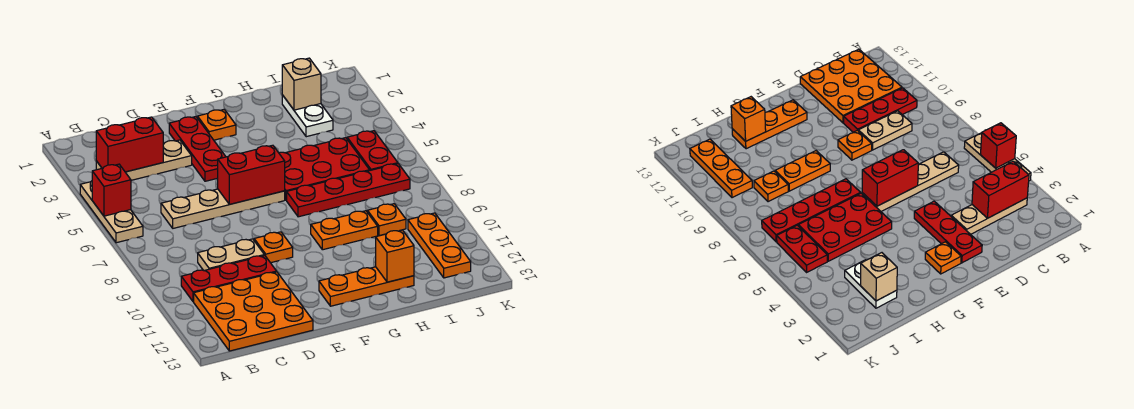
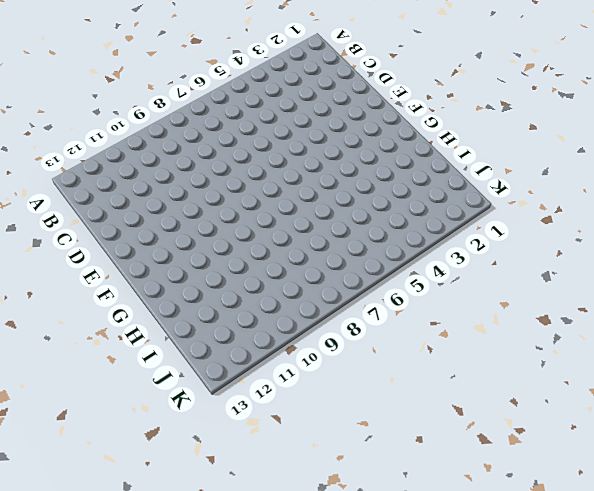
none -> tan plate A4:A6 level 1
none -> tan plate B3:D3 level 1
none -> red plate B10:D10 level 1

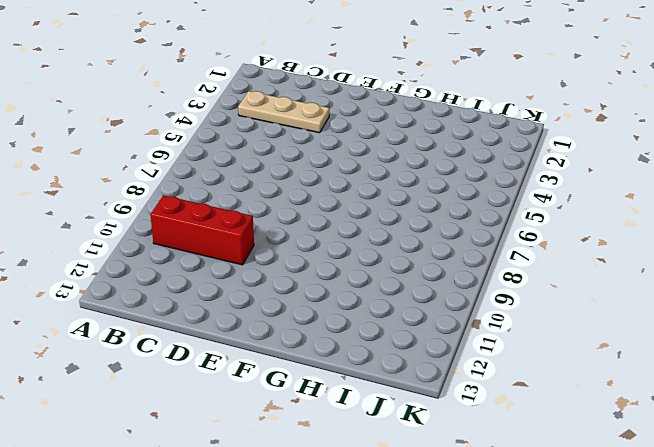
red brick B10:D10 level 1 -> red plate B10:D10 level 1
none -> tan plate A4:A6 level 1
none -> orange plate B11:D13 level 1
none -> tan plate C6:F6 level 1

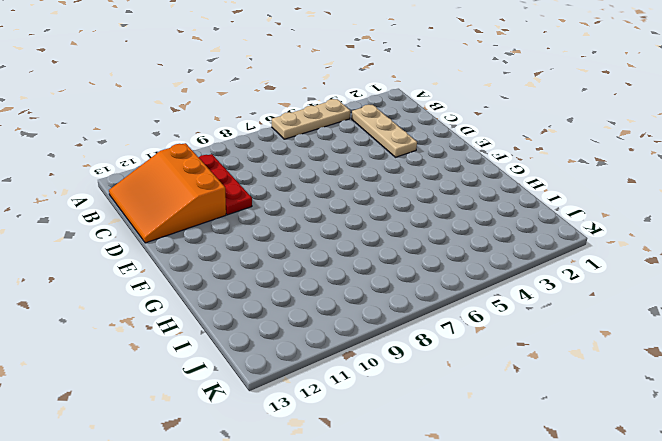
orange slope B11:D13 level 1 top 11 -> orange plate B11:D13 level 1
none -> tan plate C6:F6 level 1
none -> tan plate C9:D9 level 1
none -> red plate E2:E4 level 1

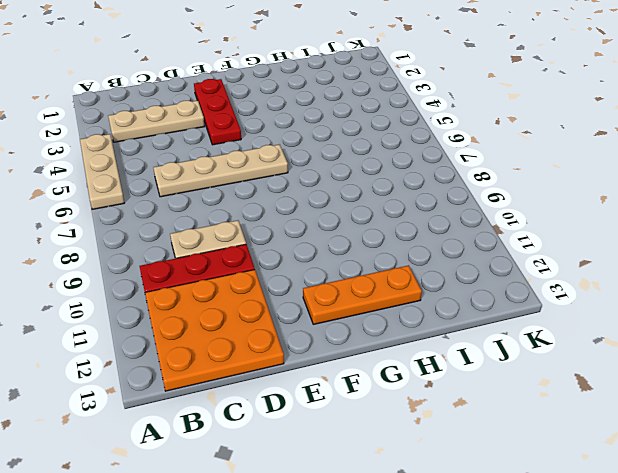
none -> orange plate E9 level 1
none -> orange plate F2 level 1
none -> red plate G5:I6 level 1

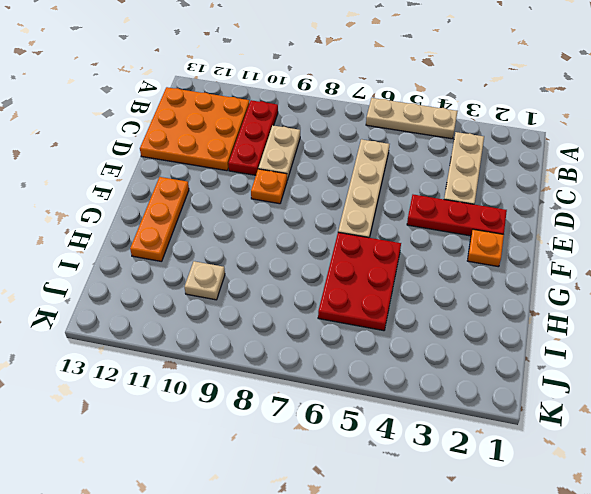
tan plate I10 level 1 -> none
none -> red plate G7:J7 level 1
none -> orange plate G9:H9 level 1
none -> white plate I2:I3 level 1

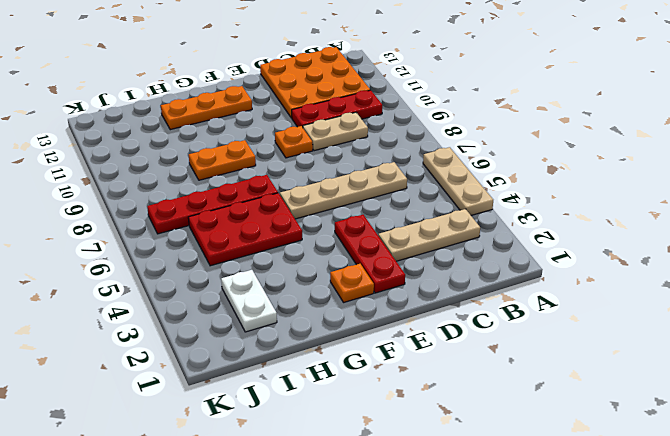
none -> orange plate I9 level 1
none -> red plate J5:J6 level 1
none -> orange plate J10:J12 level 1

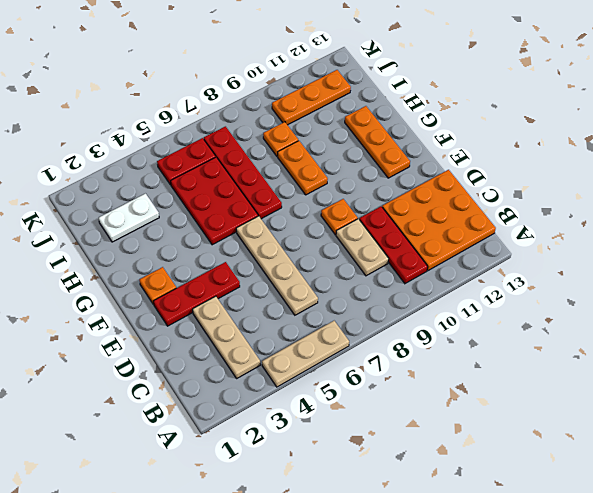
none -> red brick A5 level 2
none -> red brick B3:C3 level 2
none -> red brick E6:F6 level 2

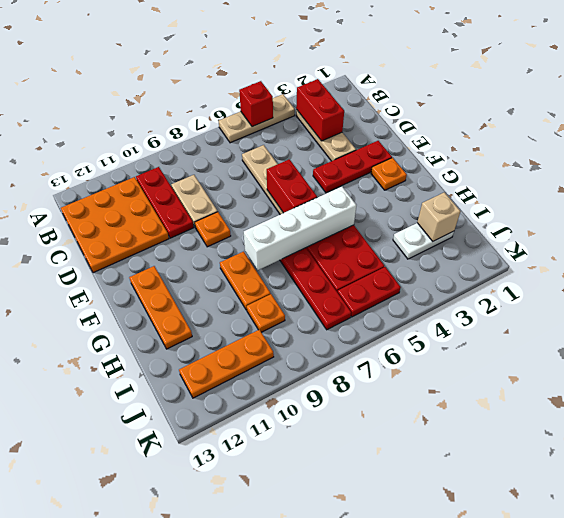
white brick G5:G8 level 2 -> none
none -> orange brick H12 level 2

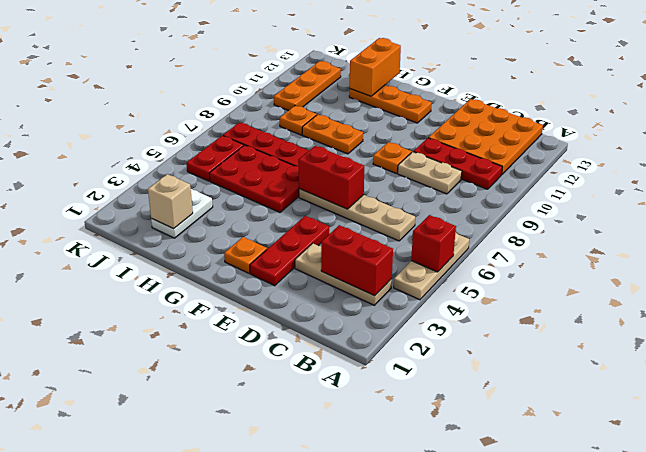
orange brick H12:H13 level 2 -> orange brick H12 level 2

